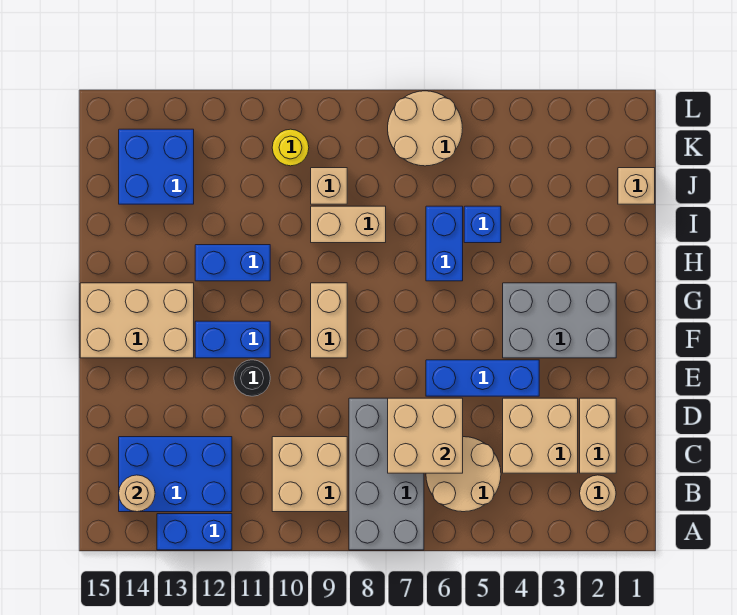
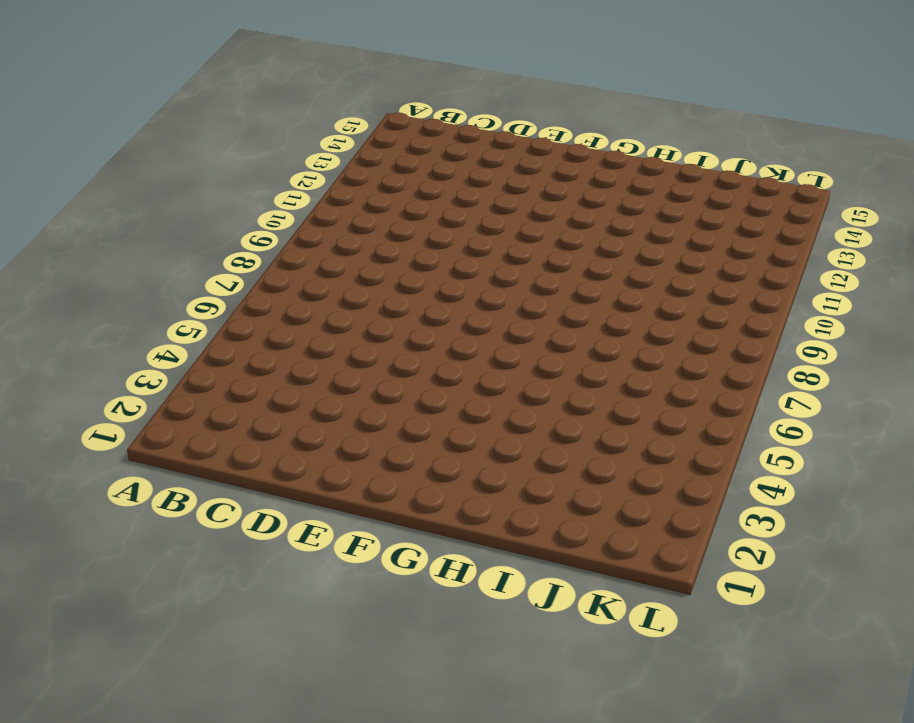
none -> grey brick A7:D8 level 1
none -> blue brick A12:A13 level 1
none -> tan round brick B2 level 1

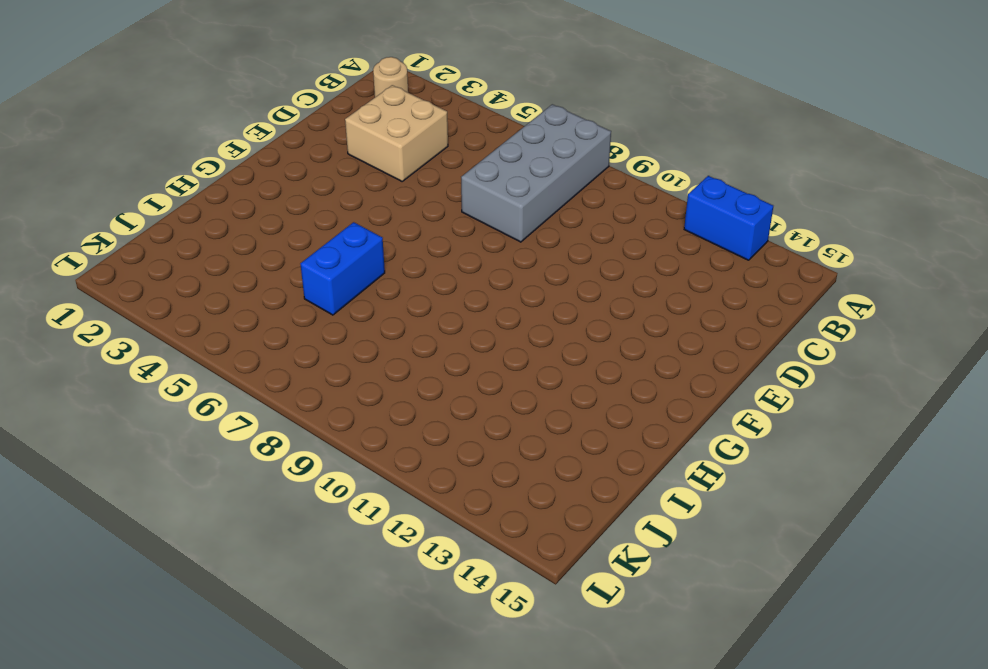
none -> tan round brick B5:C6 level 1
none -> tan brick B9:C10 level 1
none -> blue brick B12:C14 level 1

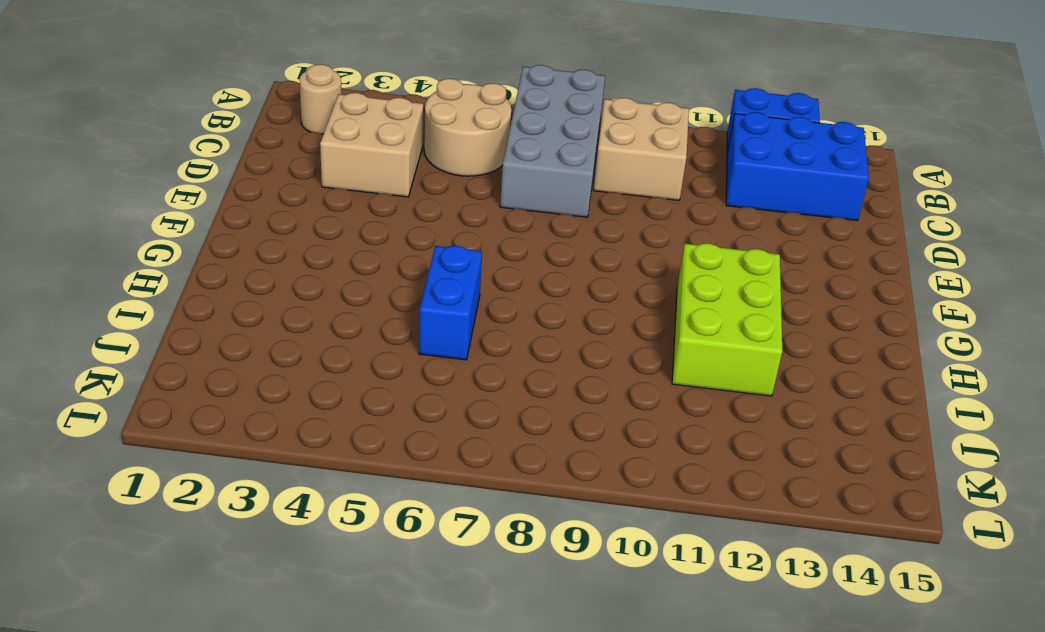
lime brick G11:I12 level 1 -> blue brick H11:H12 level 1
none -> tan brick C2:D2 level 1
none -> blue brick E4:E6 level 1
none -> black round brick E11 level 1

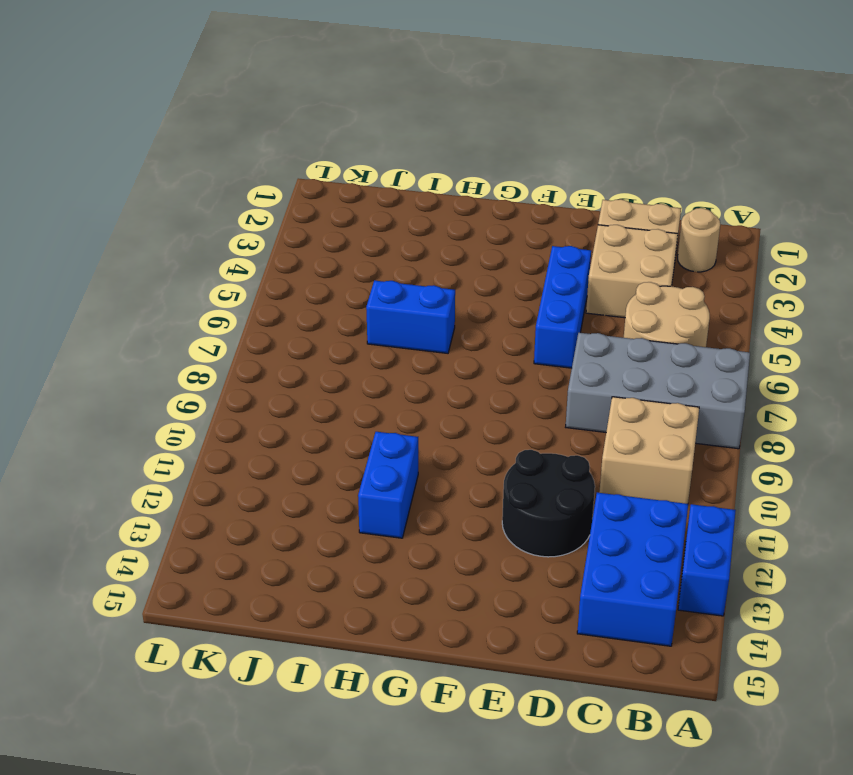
black round brick D11:E12 level 1 -> black round brick E11 level 1
none -> grey brick F2:G4 level 1
none -> tan brick F9:G9 level 1
none -> blue brick F11:F12 level 1

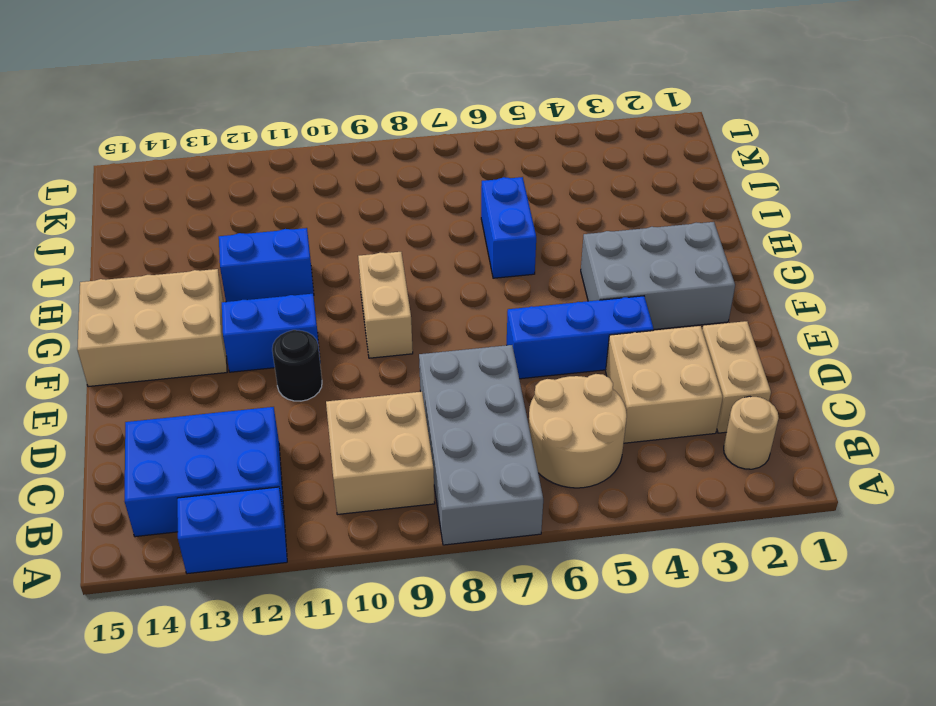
none -> blue brick I5 level 1
none -> tan brick I8:I9 level 1
none -> tan brick J1 level 1

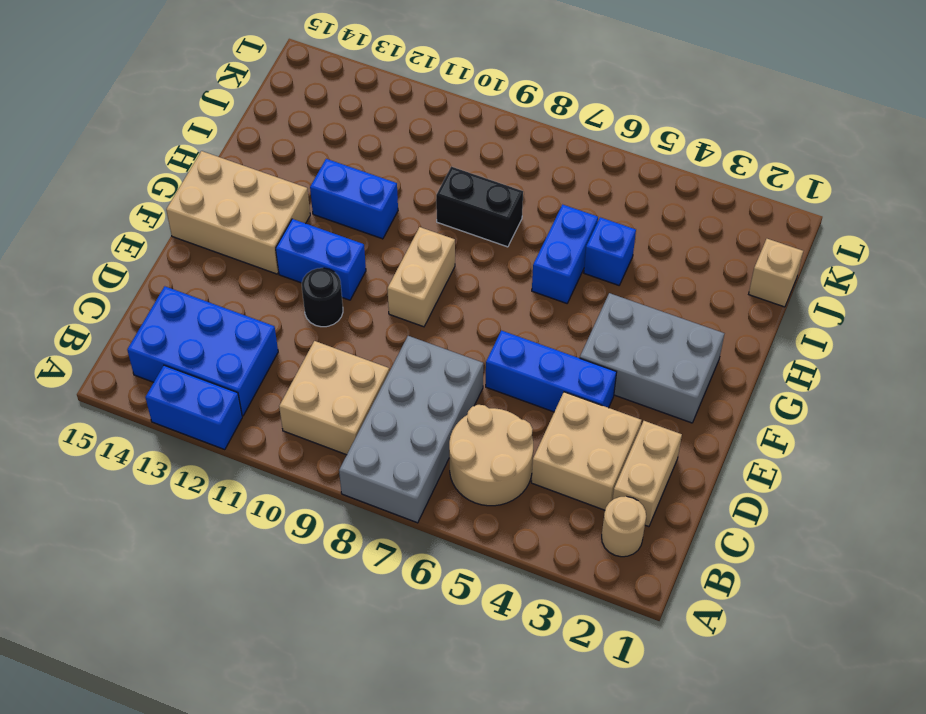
black brick I8:I9 level 1 -> tan brick I8:I9 level 1
none -> tan brick J9 level 1
none -> blue brick J13:K14 level 1
none -> tan round brick K6:L7 level 1

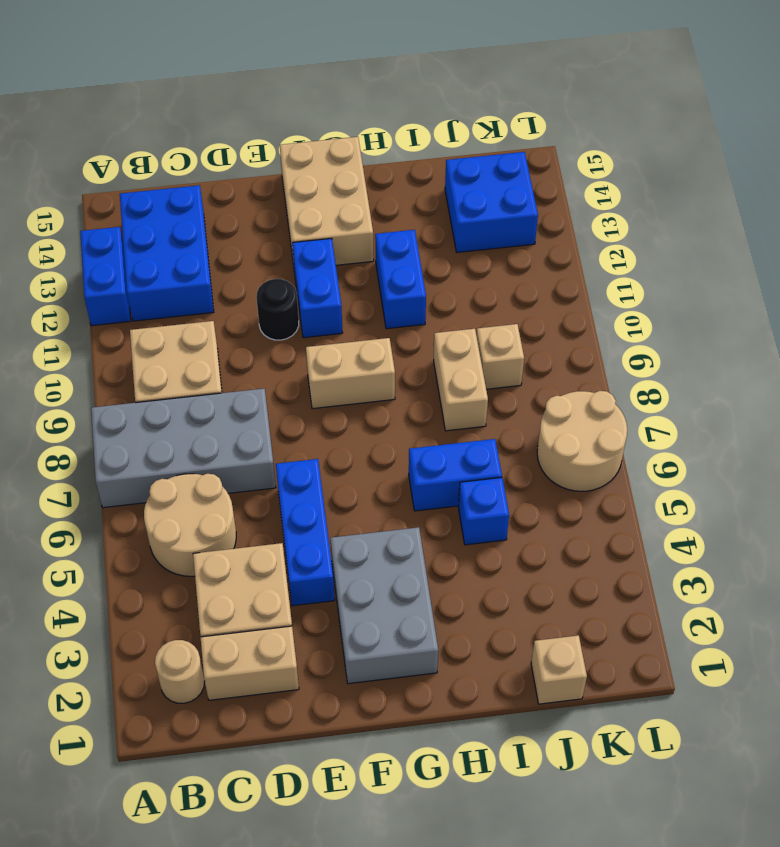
none -> yellow round brick K10 level 1
none -> tan round brick B14 level 2
none -> tan brick C6:D7 level 2

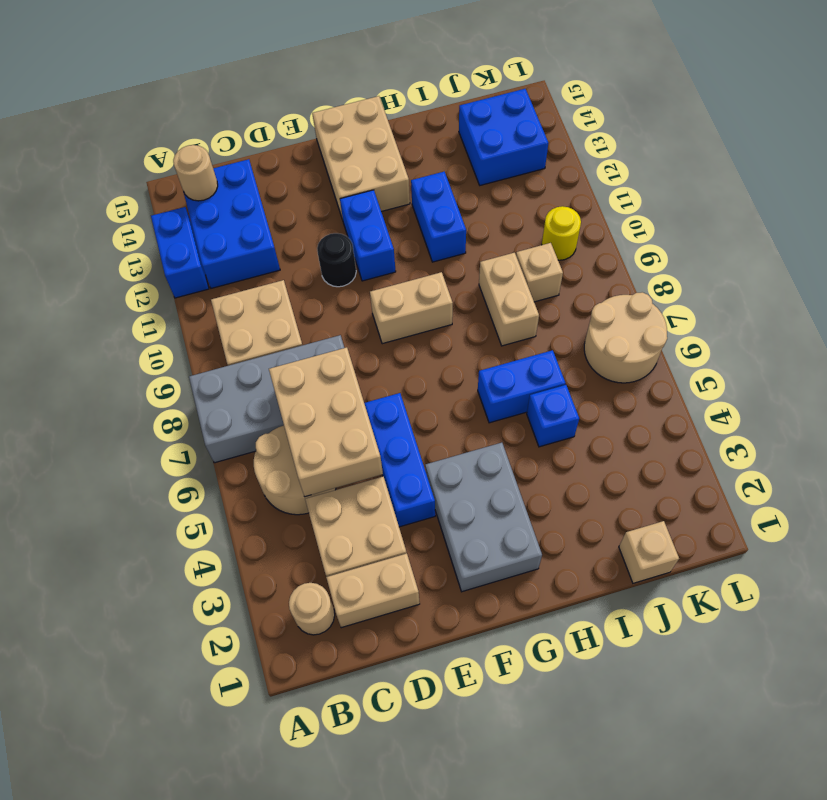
tan brick C5:D7 level 2 -> tan brick C6:D7 level 2

